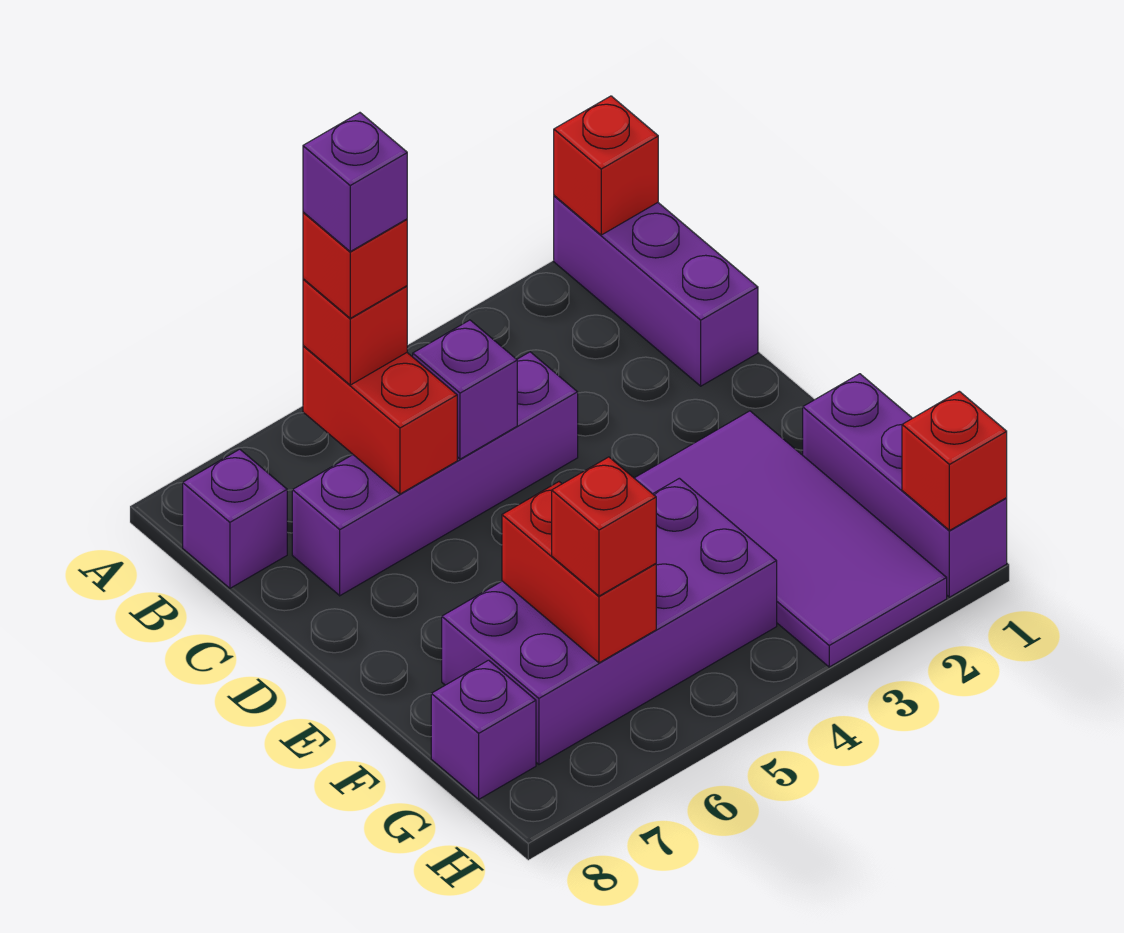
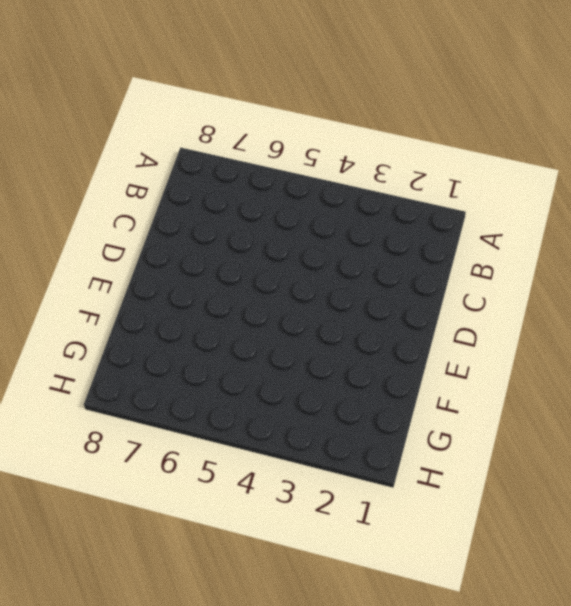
none -> purple brick A1:C1 level 1
none -> purple brick B8 level 1
none -> purple brick C4:C7 level 1

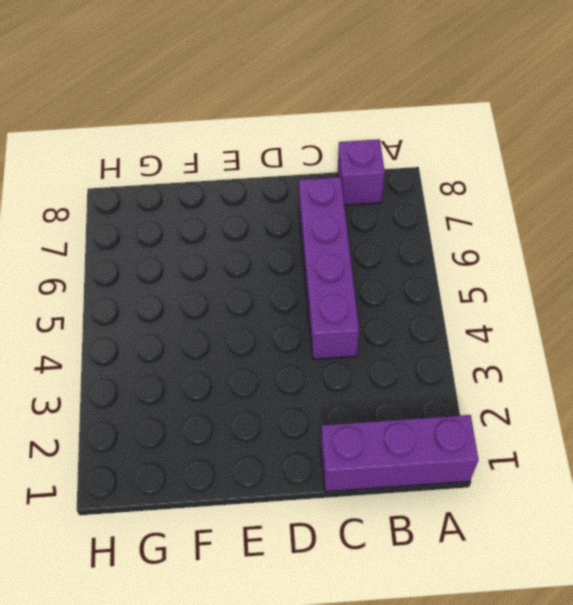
none -> purple tile E2:H3 level 1
none -> purple brick F1:H1 level 1
none -> purple brick F4:G7 level 1

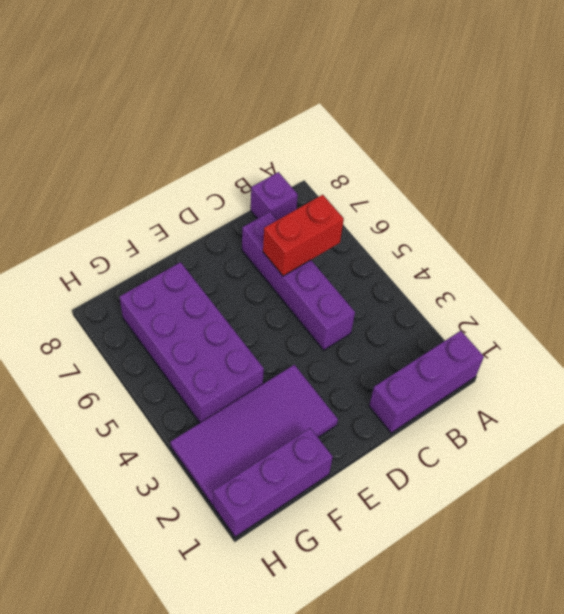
none -> purple brick G8 level 1
none -> red brick A1 level 2
none -> purple brick C5 level 2

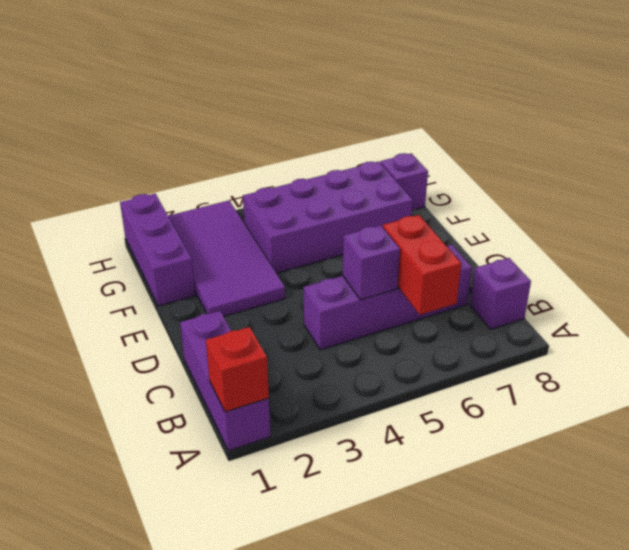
none -> red brick F6:G6 level 2
none -> red brick H1 level 2
none -> red brick B6 level 3

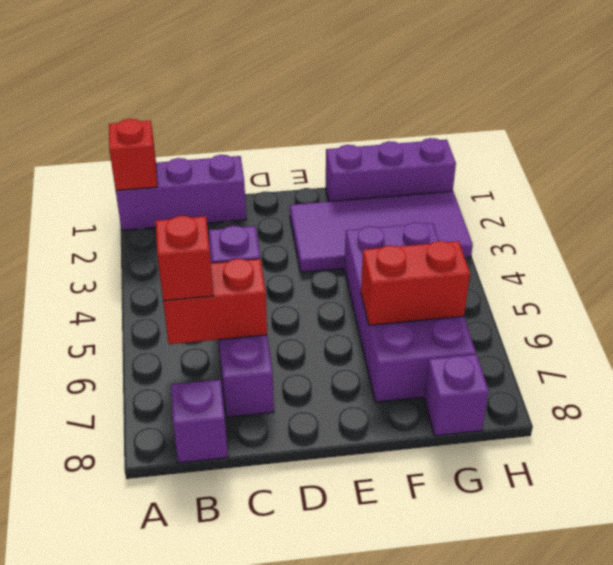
none -> red brick H1 level 2
none -> red brick G6 level 3
none -> red brick B6 level 4

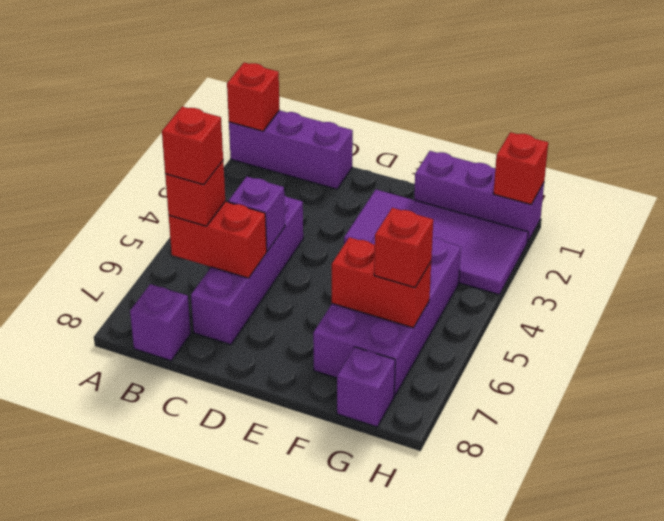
none -> purple brick B6 level 5

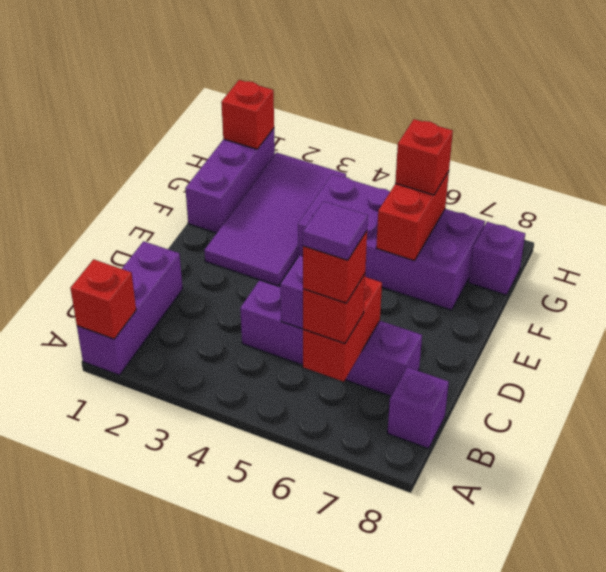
purple tile B6 level 5 -> purple brick B6 level 5

